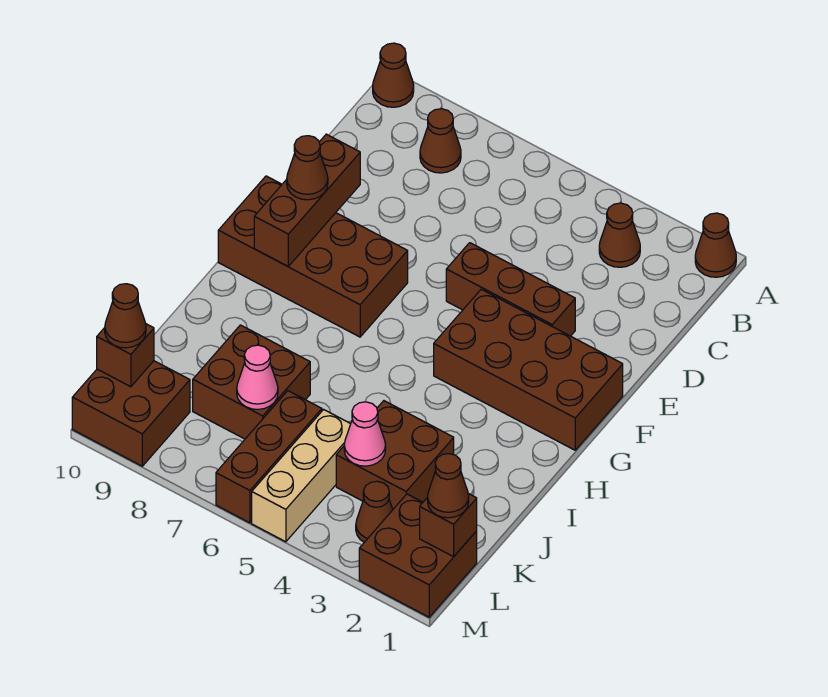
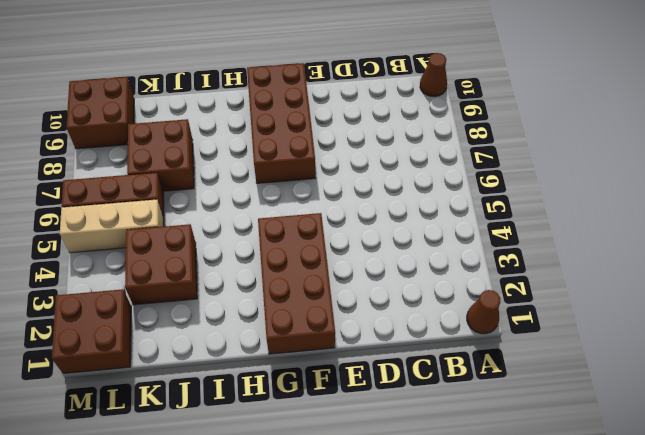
none -> brown cone B3 level 1
none -> brown cone B8 level 1
none -> brown brick E3:E5 level 1

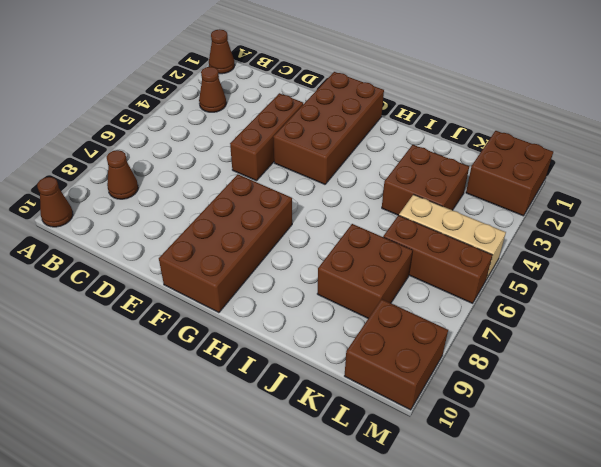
none -> brown cone L3 level 1
none -> brown brick E9:G9 level 2
none -> pink cone K4 level 2

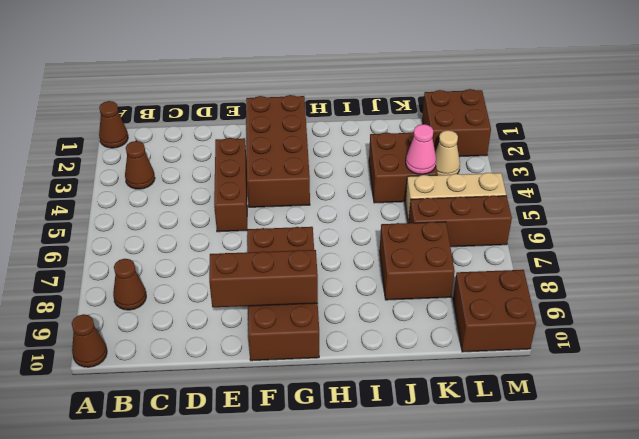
tan cone L3 level 1 -> brown cone L3 level 1
none -> pink cone K7 level 2
none -> brown brick L1 level 2
none -> brown brick L10 level 2

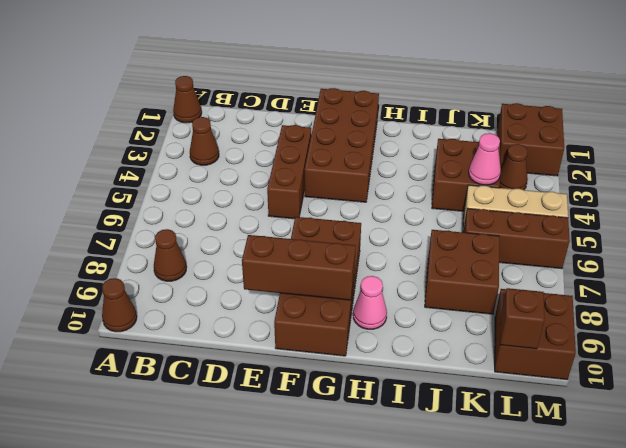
pink cone H9 level 1 -> pink cone K7 level 2
none -> brown brick L1 level 2
none -> brown cone F9 level 3
none -> brown cone L1 level 3

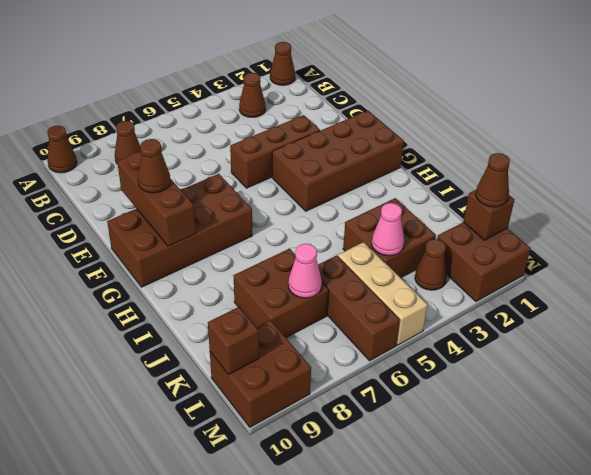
none -> brown cone L10 level 3

